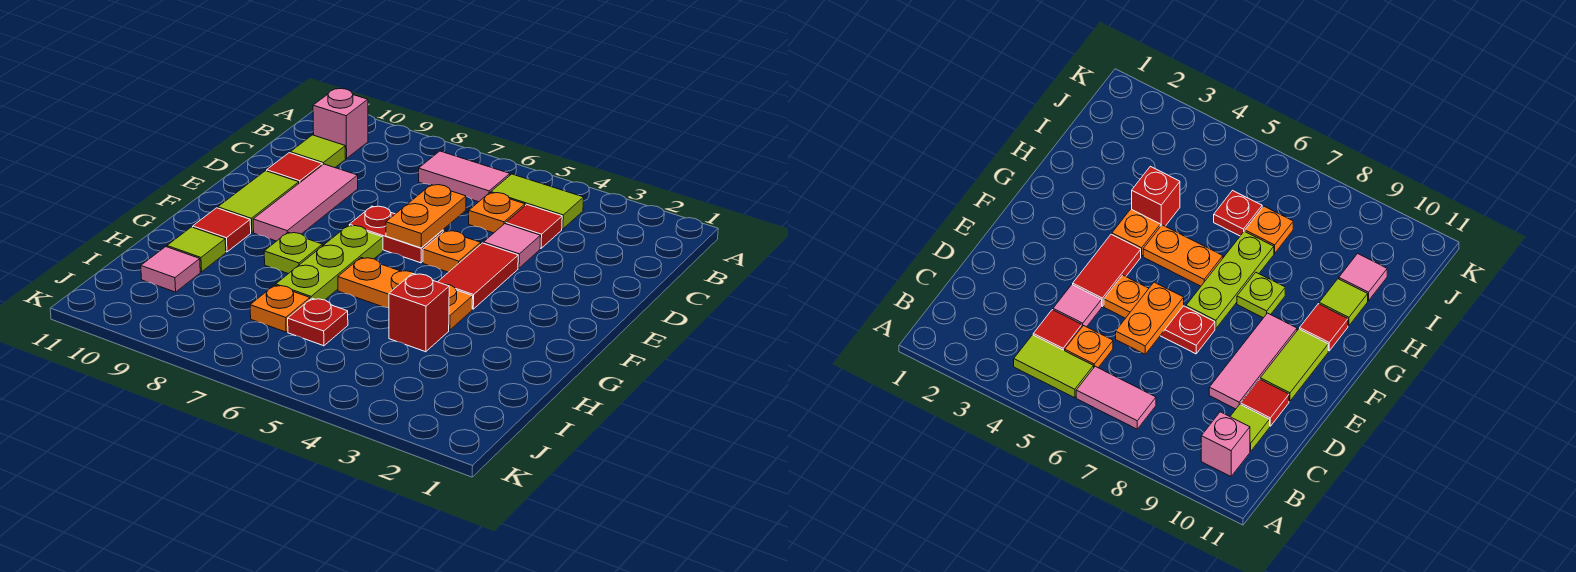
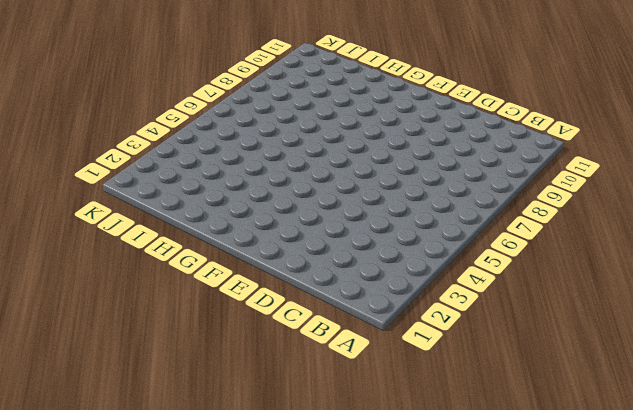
none -> lime tile B4:B5 level 1
none -> pink tile B6:B7 level 1
none -> pink brick B10 level 1

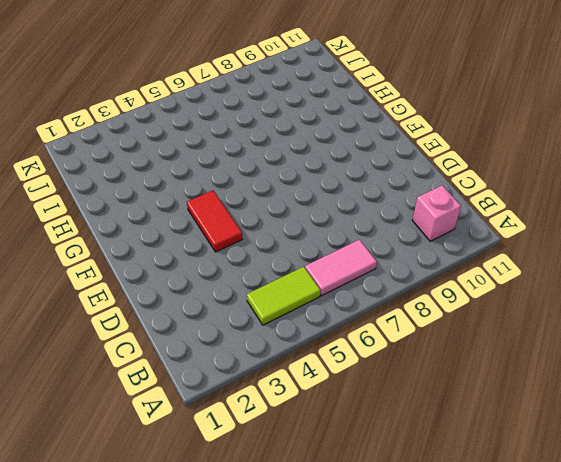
none -> red tile C4 level 1
none -> orange plate C5 level 1
none -> lime tile C10 level 1

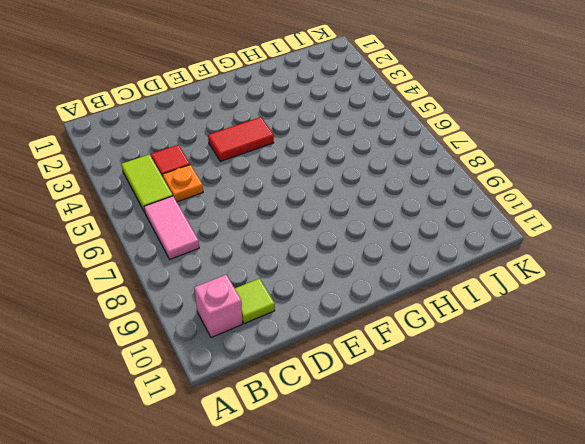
none -> pink tile D4 level 1
none -> pink tile D9:F9 level 1
none -> red tile D10 level 1

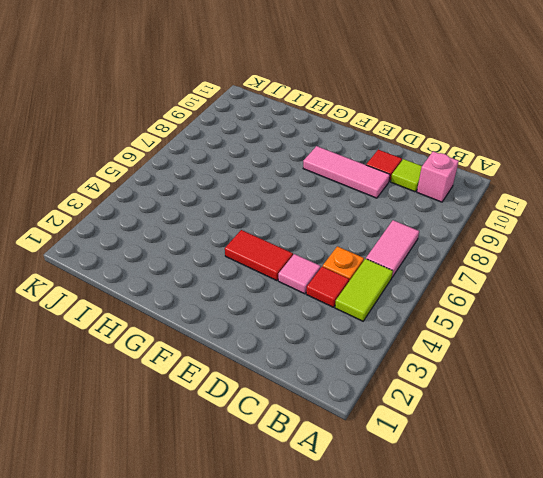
none -> orange plate E5 level 1
none -> red plate E6:E7 level 1
none -> lime tile E10:F10 level 1

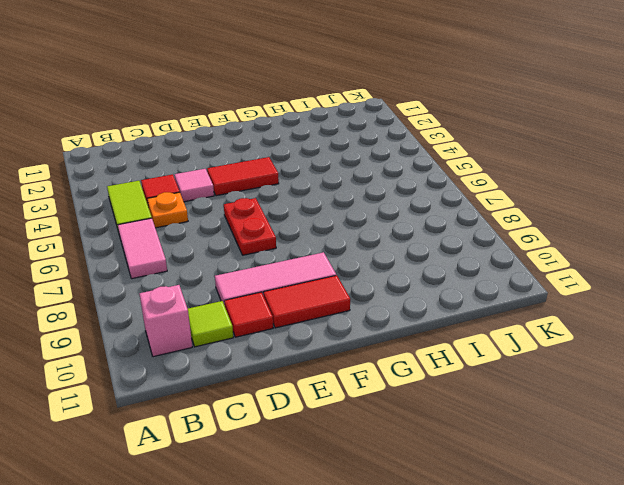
red tile E10:F10 level 1 -> lime tile E10:F10 level 1
none -> orange plate E5 level 1
none -> lime plate F7:H7 level 1
none -> orange plate G4 level 1

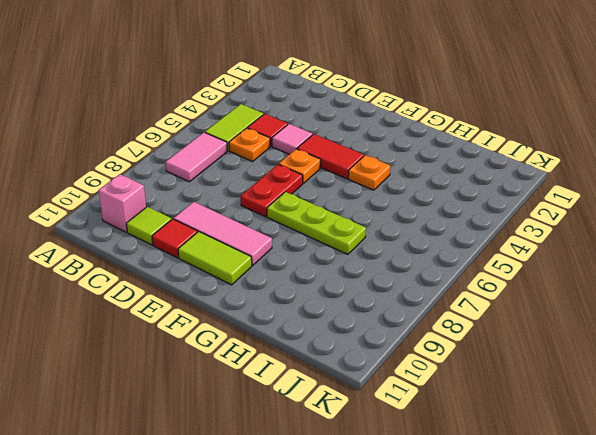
none -> orange plate G5:G6 level 1
none -> lime plate G8 level 1
none -> red tile G10 level 1

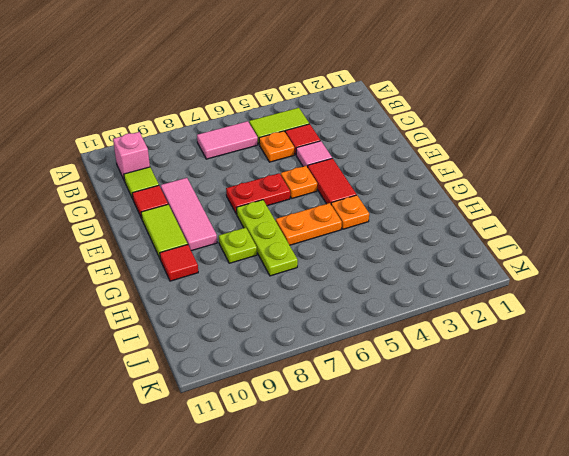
none -> red brick H4 level 1
none -> lime tile H10 level 1
none -> red plate I6 level 1

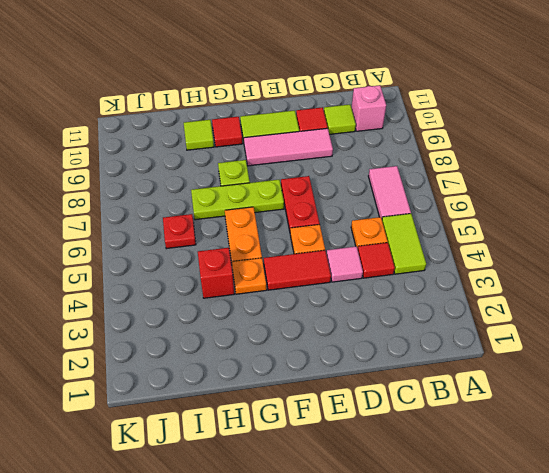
none -> orange plate I7 level 1
none -> pink tile I10 level 1
none -> orange plate D6:E6 level 2

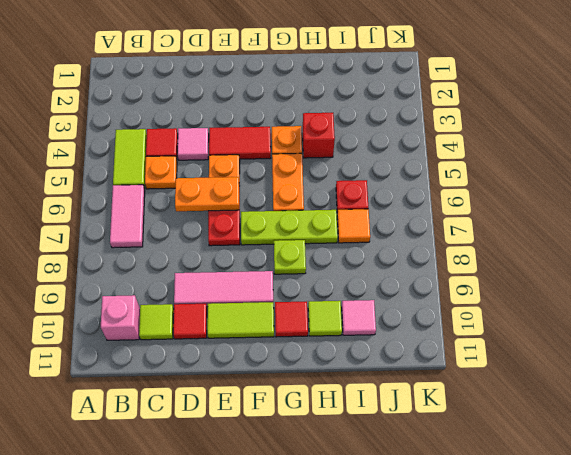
orange tile I7 level 1 -> orange plate I7 level 1

